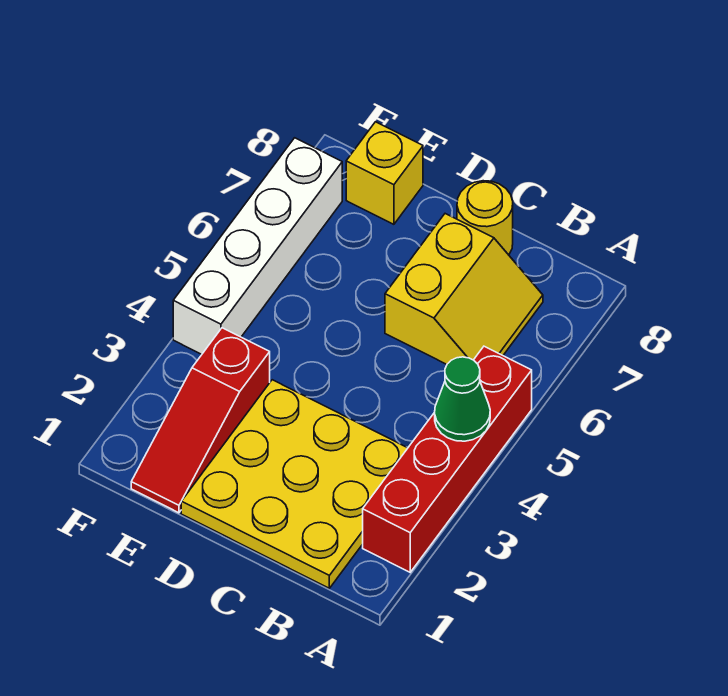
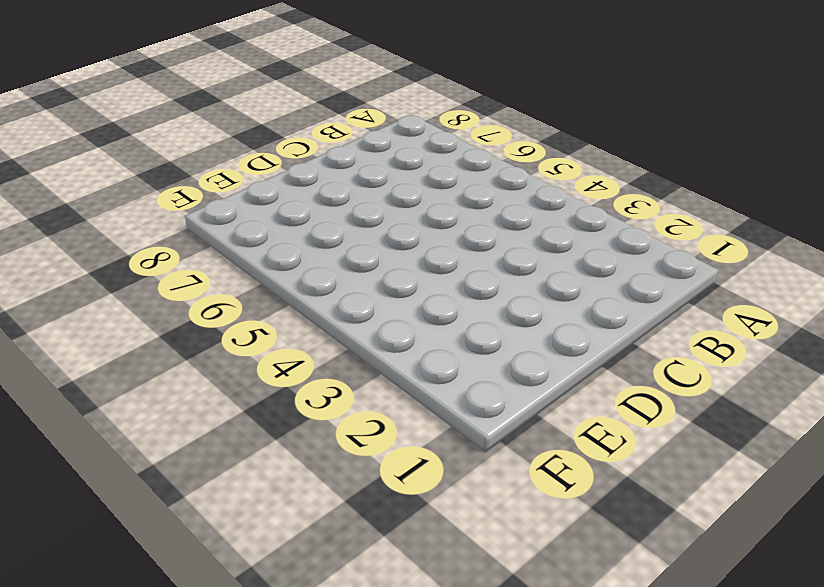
none -> red brick A2:A5 level 1
none -> yellow plate B1:D3 level 1

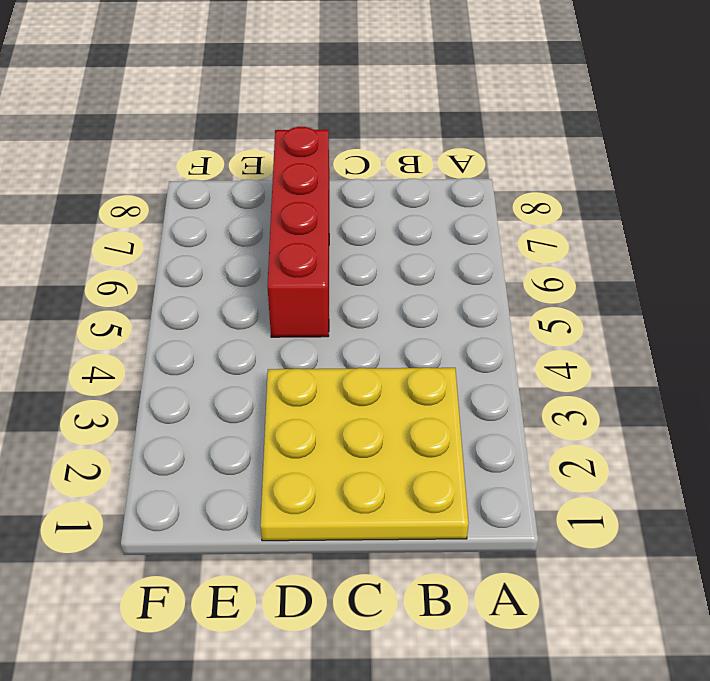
red brick D5:D8 level 1 -> red brick A2:A5 level 1
none -> yellow slope B6:C7 level 1 top C
none -> yellow round brick C8 level 1

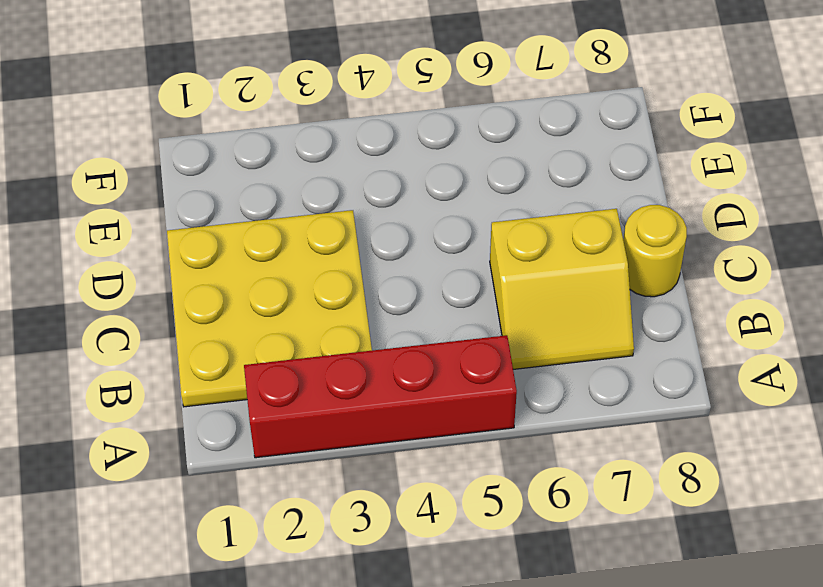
none -> red slope E1:E3 level 1 top 3
none -> yellow brick E8 level 1

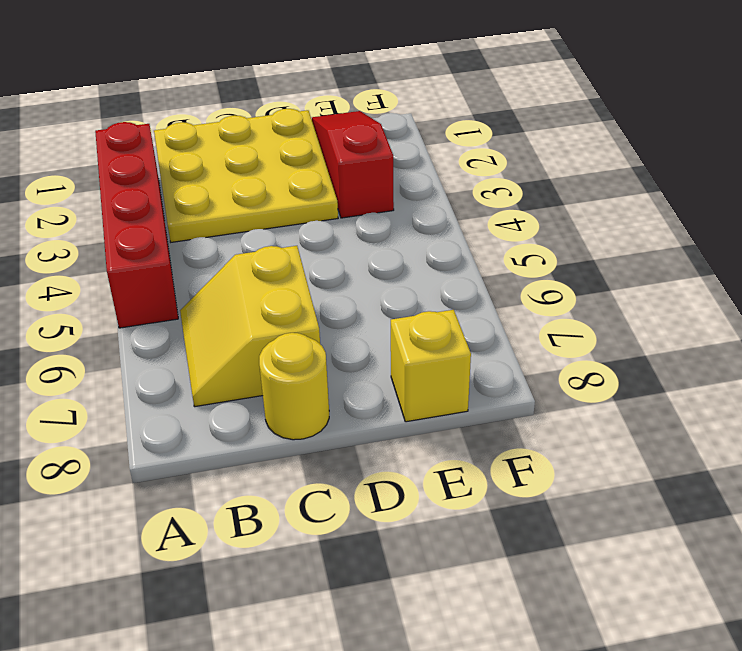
none -> white brick F4:F7 level 1
none -> green cone A4 level 2

